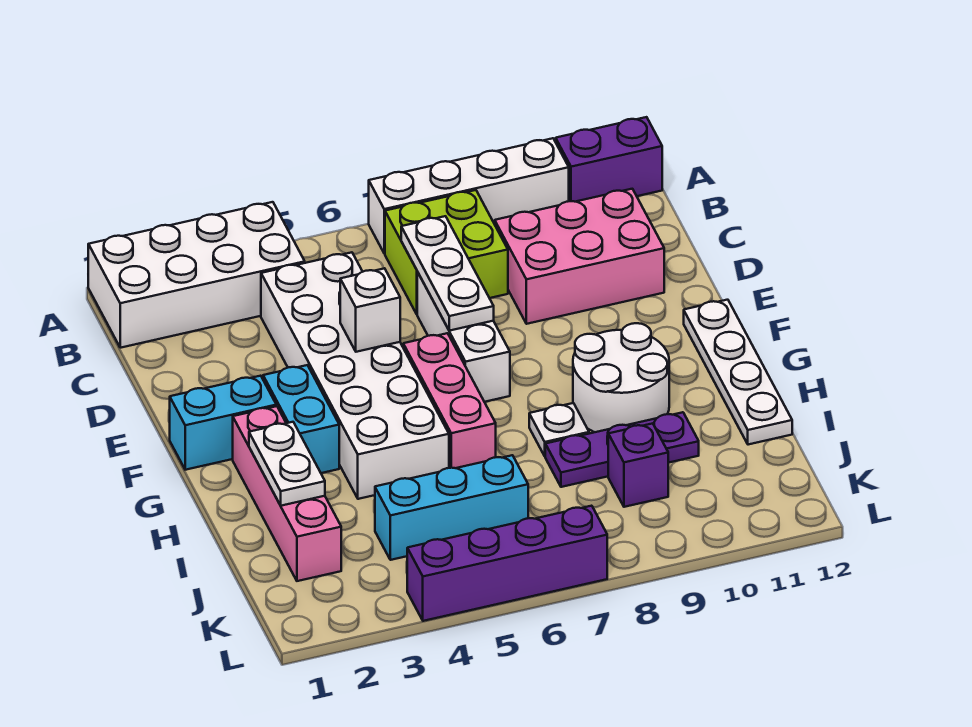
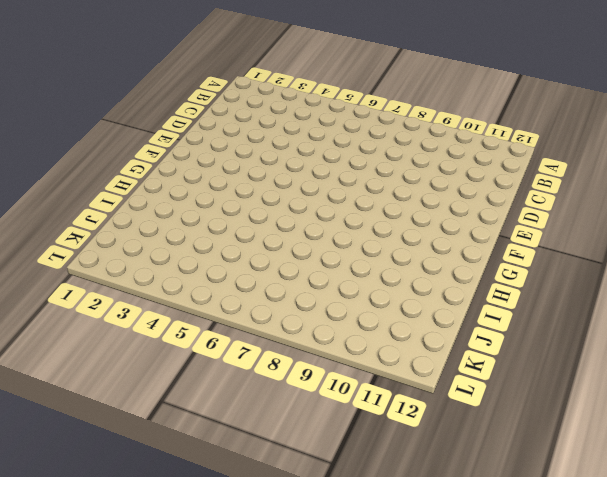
none -> white brick A1:B4 level 1
none -> white brick A7:A10 level 1
none -> purple brick A11:A12 level 1

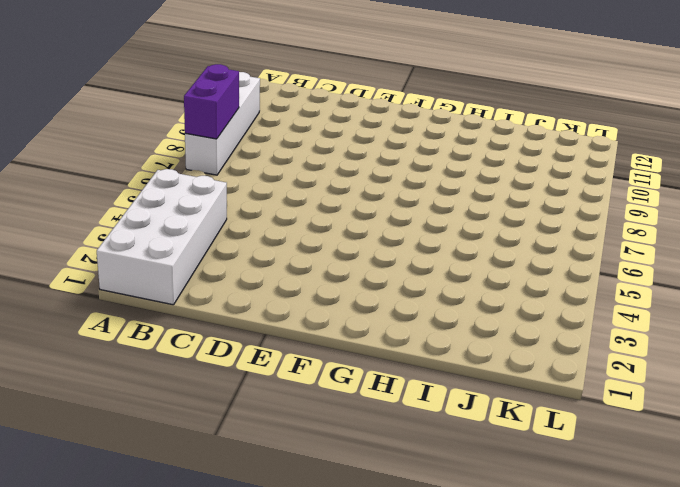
purple brick A7:A8 level 2 -> purple brick A11:A12 level 1
none -> lime brick B7:C8 level 1
none -> white brick C4:H5 level 1
none -> pink brick C9:D11 level 1

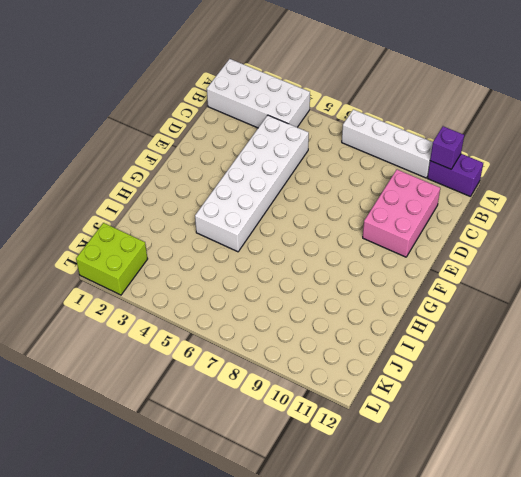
purple brick A11 level 2 -> purple brick J9 level 1
pink brick C10:E11 level 1 -> pink brick C9:D11 level 1
lime brick K1:L2 level 1 -> lime brick B7:C8 level 1
none -> white brick D7:F7 level 1
none -> cyan brick F1:F2 level 1
none -> cyan brick F3:G3 level 1

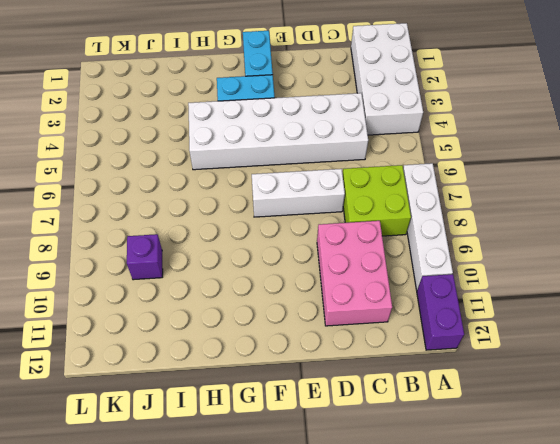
none -> pink brick F6:H6 level 1
none -> white plate F12:I12 level 1
none -> pink brick G2:J2 level 1

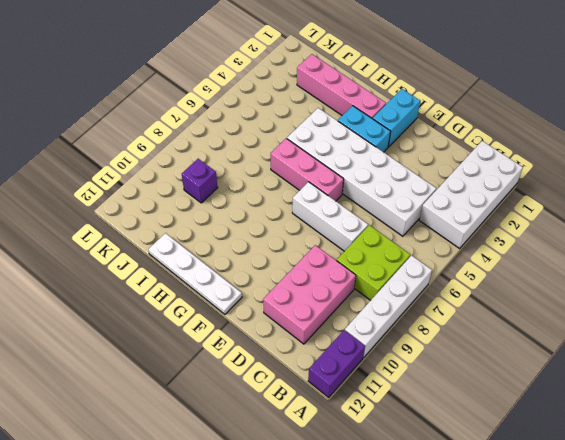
none -> white round brick G9:H10 level 1
none -> white plate H8 level 1
none -> purple plate I8:I10 level 1

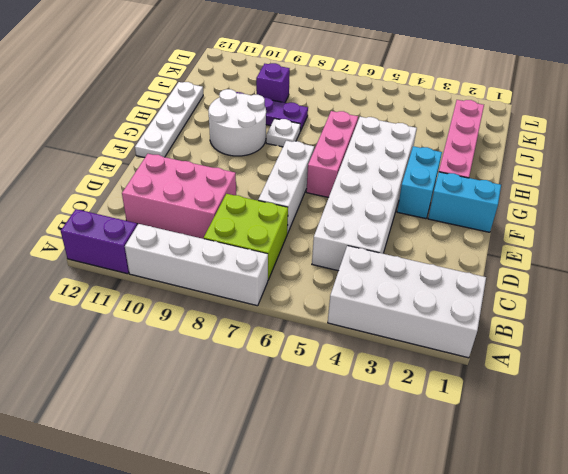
none -> cyan brick J4:J6 level 1
none -> purple brick L4:L7 level 1
none -> white plate C7:E7 level 2

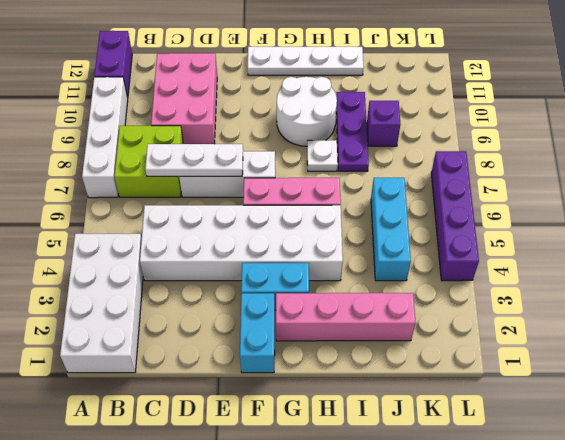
none -> white brick E5 level 2
none -> white plate H2:I2 level 2

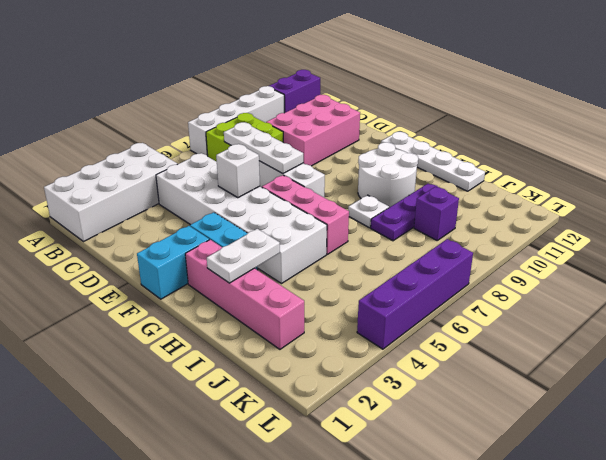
white plate H2:H3 level 2 -> white plate H2:I2 level 2
none -> cyan brick J4:J6 level 1

